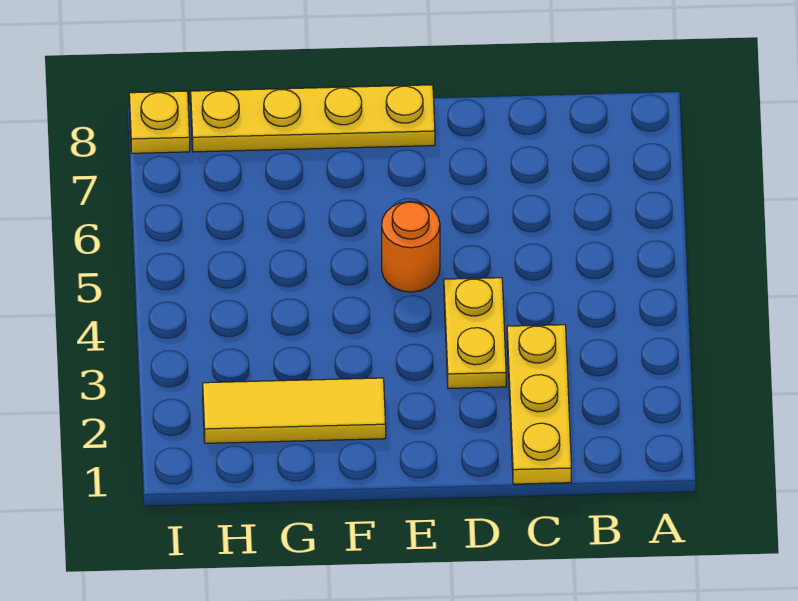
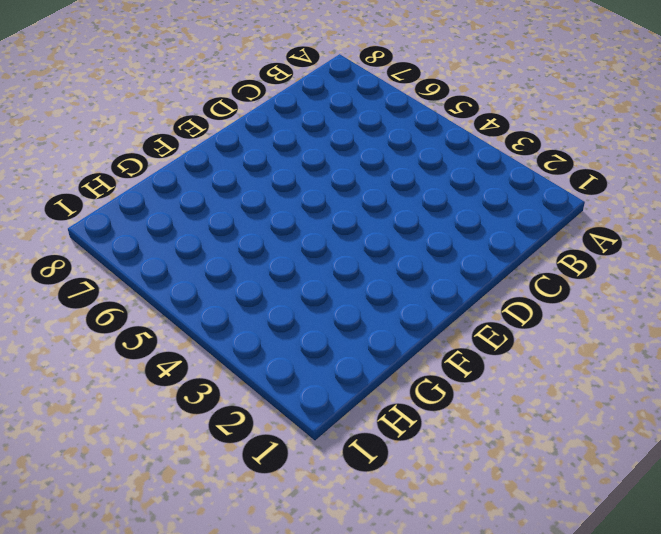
none -> yellow plate C1:C3 level 1
none -> yellow plate D3:D4 level 1

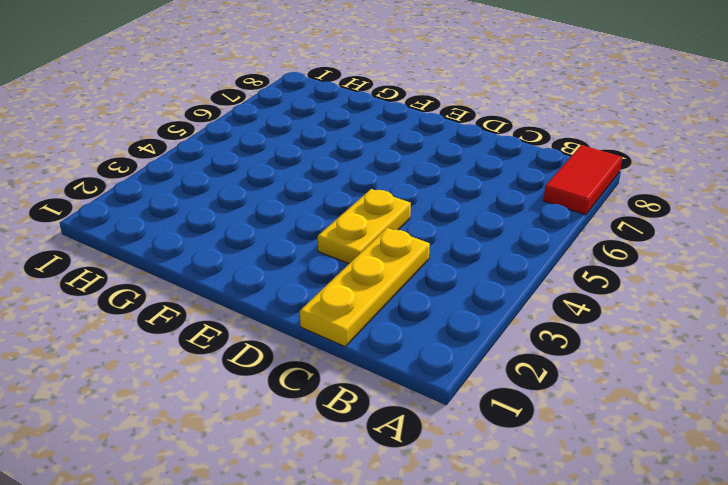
red tile A7:A8 level 1 -> none
none -> orange round brick E5 level 1
none -> yellow plate E8:H8 level 1

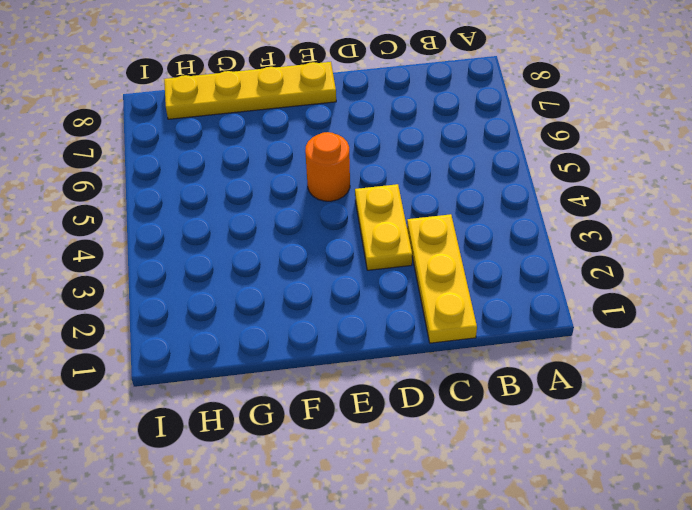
none -> yellow tile F2:H2 level 1
none -> yellow plate I8 level 1

